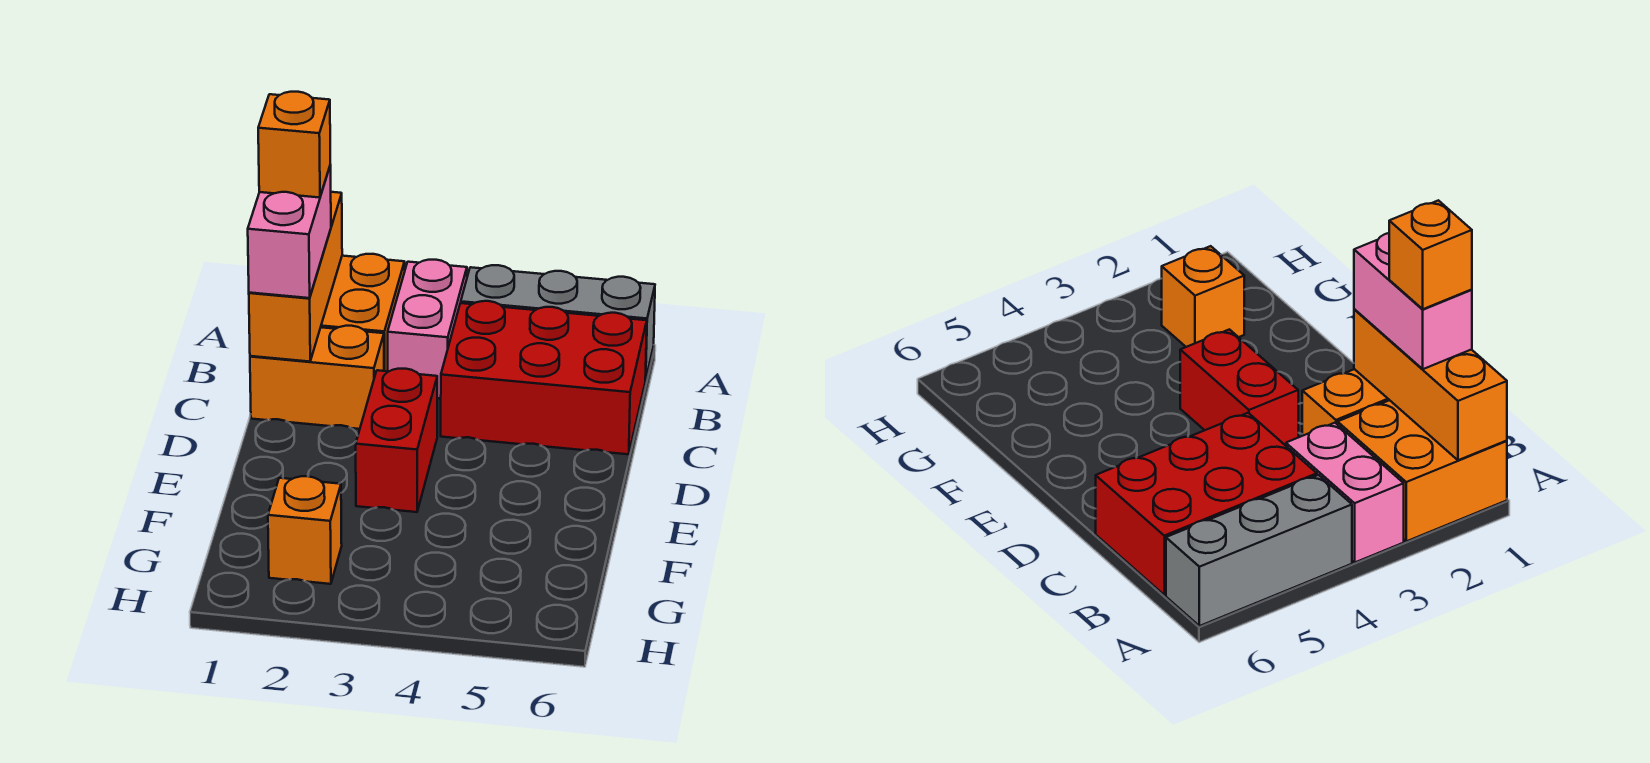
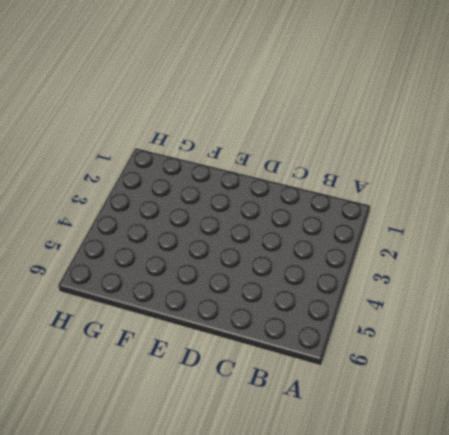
none -> orange brick A1:B2 level 1
none -> pink brick A3:B3 level 1

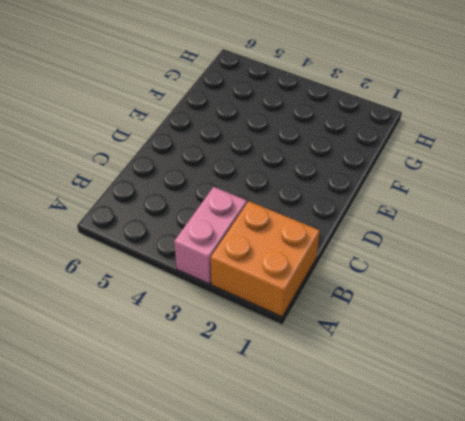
none -> grey brick A4:A6 level 1
none -> red brick B4:C6 level 1

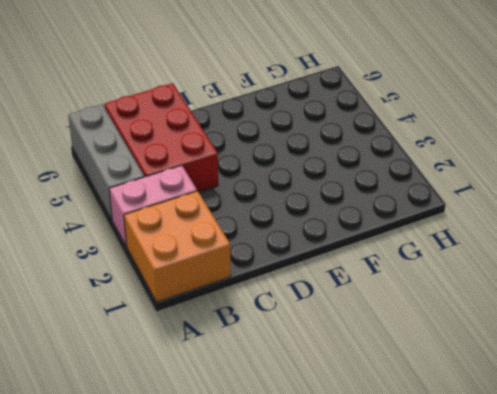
none -> orange brick C1:C2 level 1
none -> red brick D3:E3 level 1

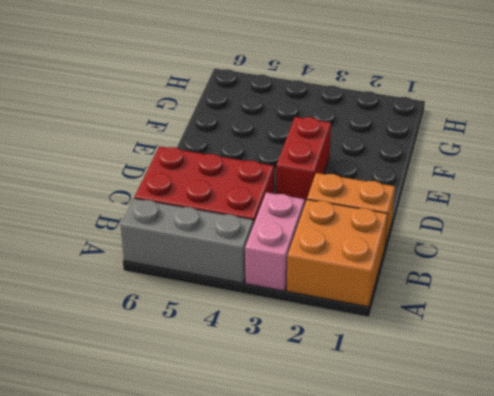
none -> orange brick G2 level 1
none -> orange brick A1:C1 level 2

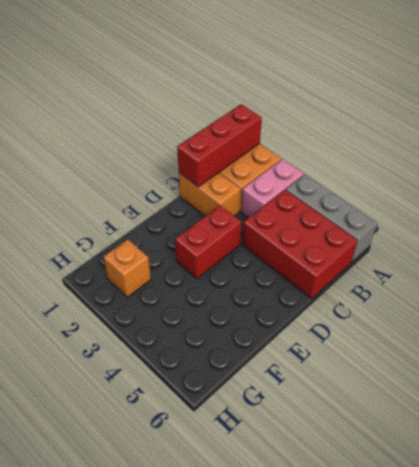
red brick A1:C1 level 2 -> orange brick A1:C1 level 2
none -> pink brick B1:C1 level 3
none -> orange brick B1 level 4

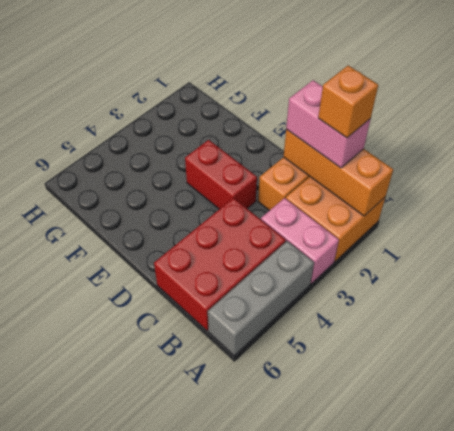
none -> orange brick G2 level 1

